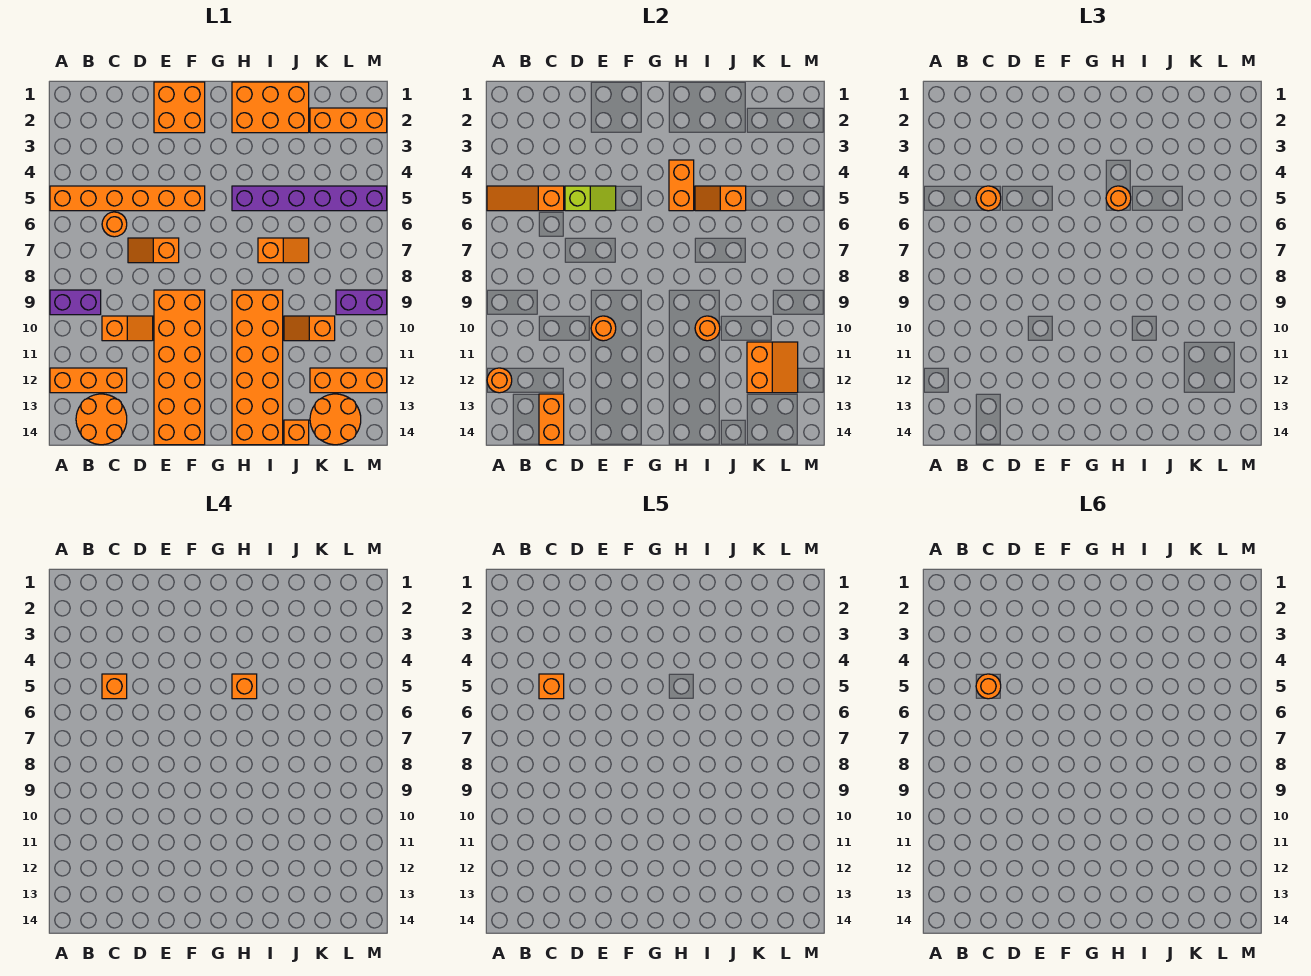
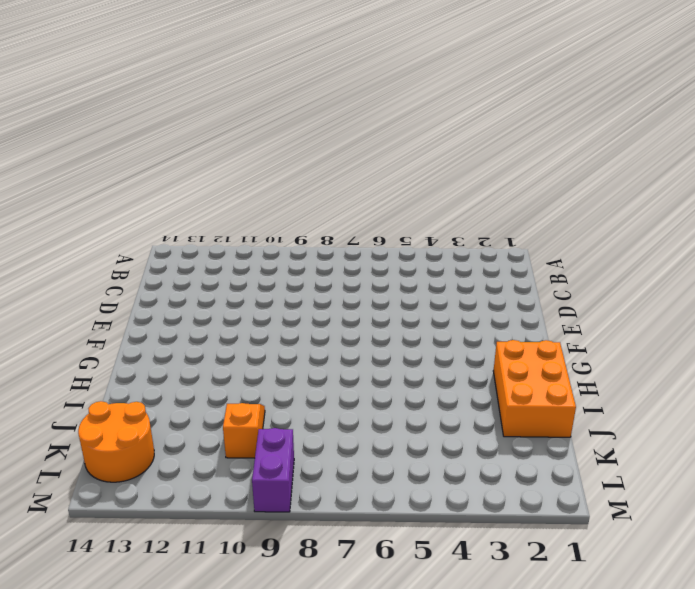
none -> orange brick A5:F5 level 1
none -> purple brick A9:B9 level 1
none -> orange brick A12:C12 level 1
none -> orange round brick B13:C14 level 1

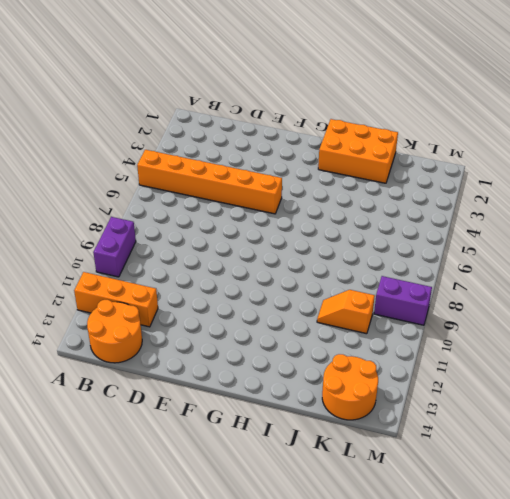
purple brick A9:A10 level 1 -> purple brick A9:B9 level 1
none -> orange round brick C6 level 1
none -> orange slope C10:D10 level 1 top C
none -> orange slope D7:E7 level 1 top E
none -> orange brick E1:F2 level 1

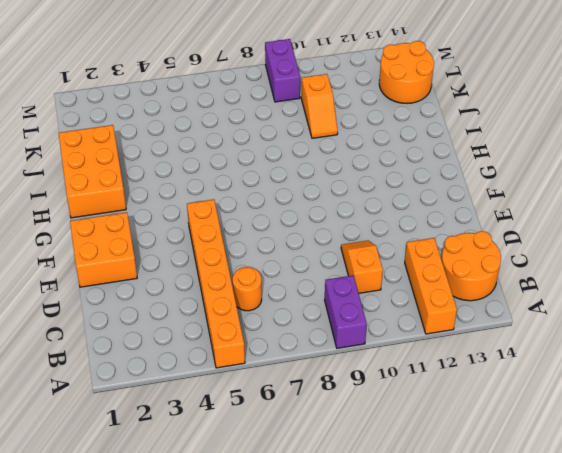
none -> orange slope D7:E7 level 1 top E
none -> orange brick E9:F14 level 1
none -> purple brick H5:M5 level 1
none -> orange brick H9:I14 level 1

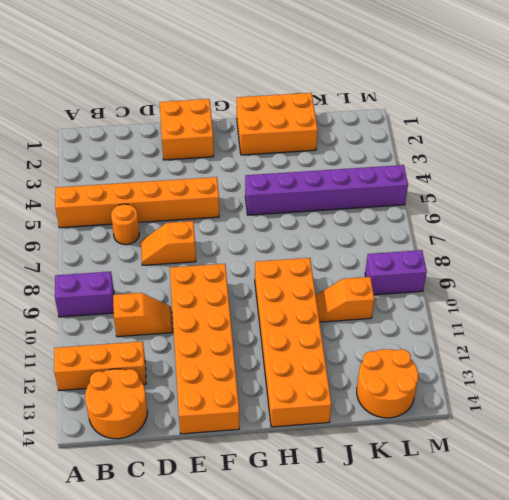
none -> orange slope I7:J7 level 1 top I
none -> orange brick J14 level 1
none -> orange brick K2:M2 level 1
none -> orange brick K12:M12 level 1

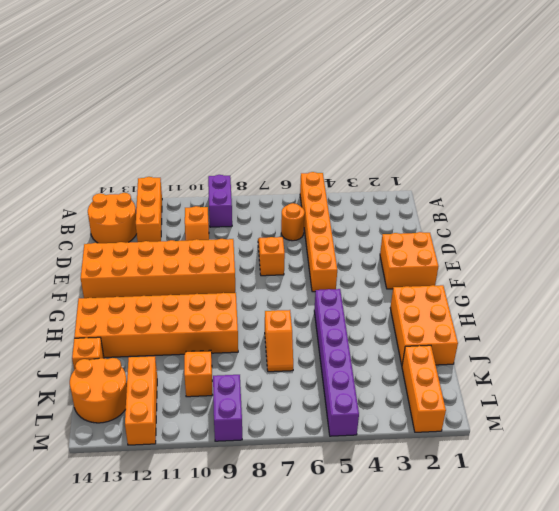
none -> orange slope A5:C5 level 2 top C
none -> orange round brick A12 level 2
none -> orange brick C13:C14 level 2
none -> lime slope D5:E5 level 2 top D

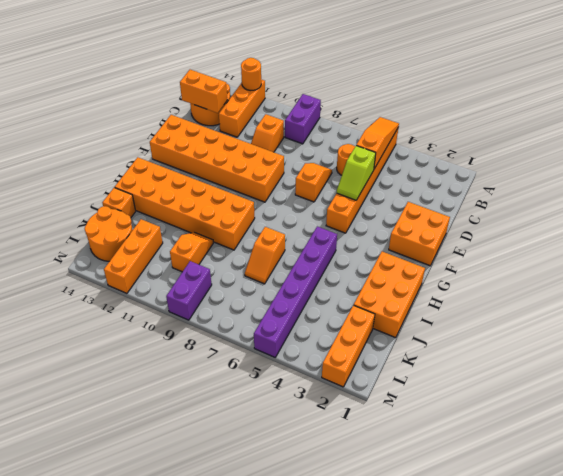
none -> orange round brick E10 level 2
none -> orange brick H4:H5 level 2
none -> orange slope I5:J5 level 2 top J
none -> orange round brick I10 level 2

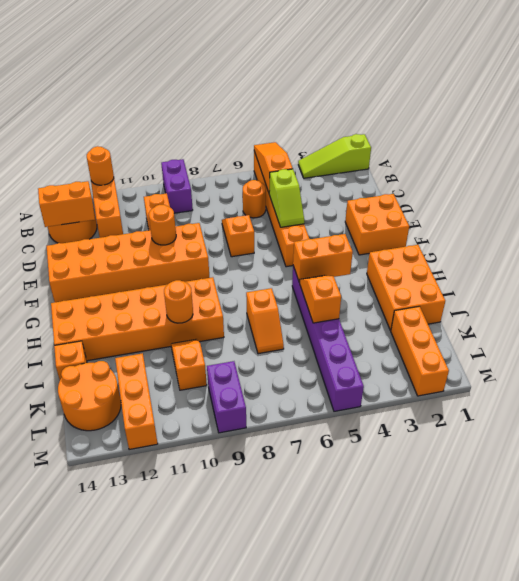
lime slope A1:A3 level 1 top 1 -> none
none -> orange slope K11:L12 level 2 top K
none -> orange round brick C5 level 3
none -> orange round brick H5 level 3
none -> orange brick C5 level 4

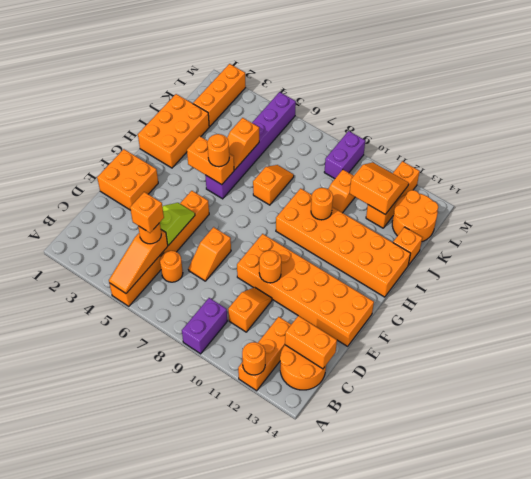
none -> orange brick H5 level 4
none -> orange brick C5 level 5
none -> orange round brick C5 level 6

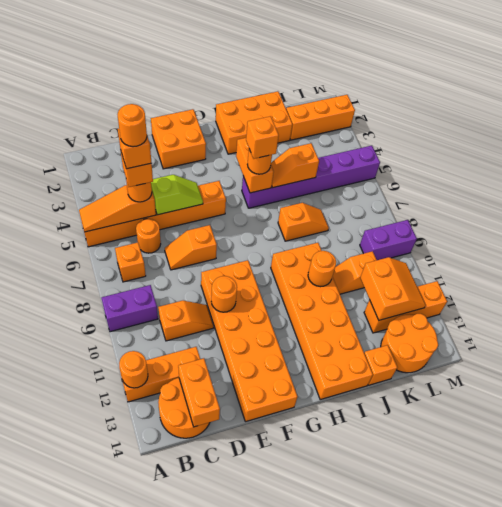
orange brick B7 level 1 -> none

